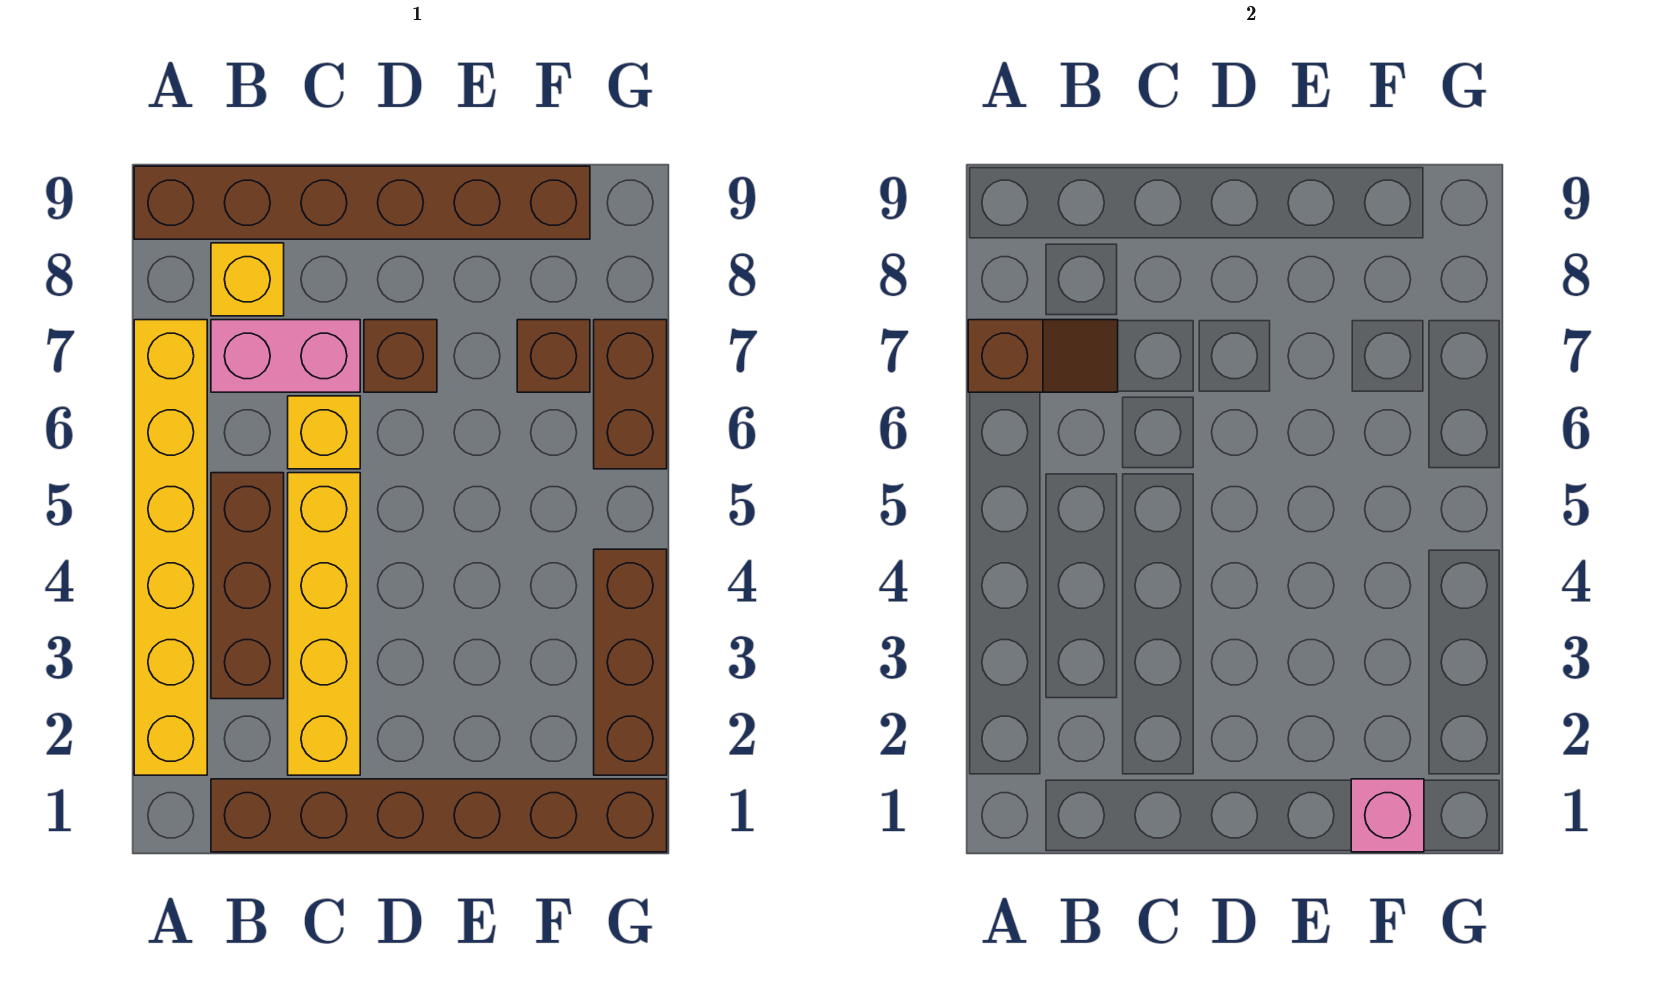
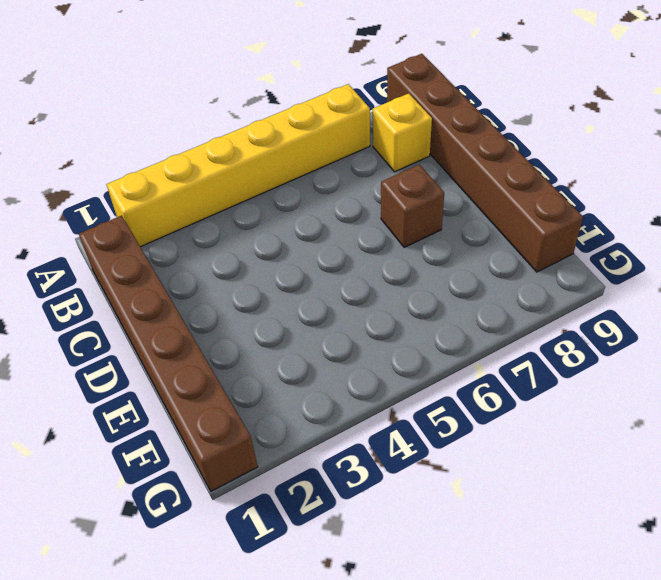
none -> brown brick B3:B5 level 1
none -> pink brick B7:C7 level 1
none -> yellow brick C2:C5 level 1

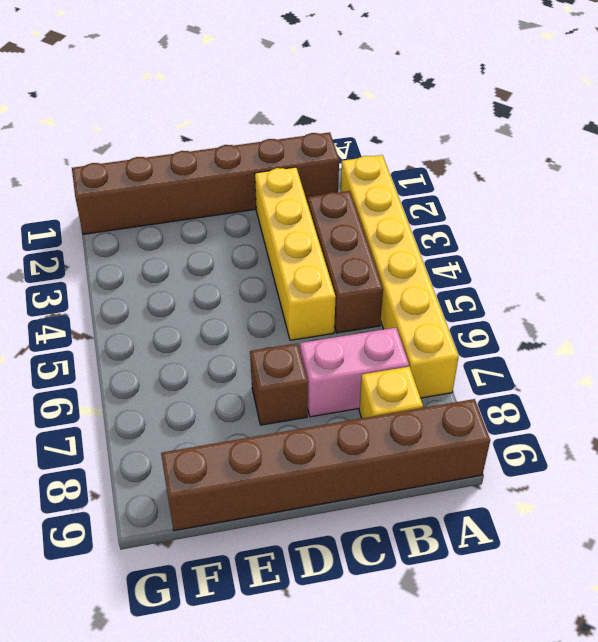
none -> yellow brick C6 level 1
none -> brown brick F7 level 1
none -> brown brick G2:G4 level 1

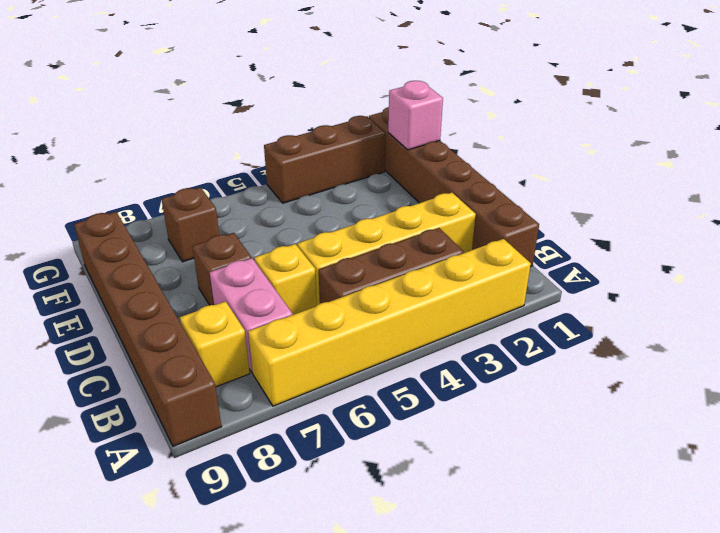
none -> brown brick G6:G7 level 1
none -> brown slope A7:B7 level 2 top A

